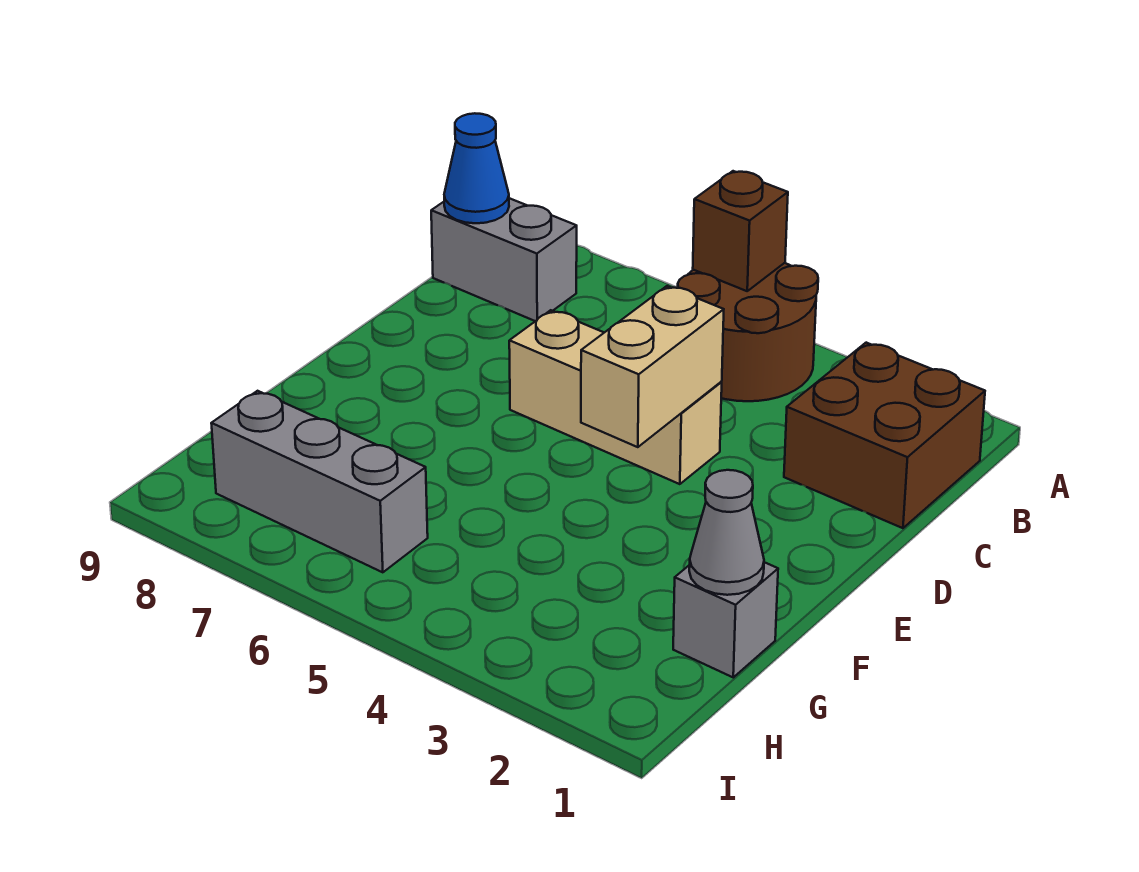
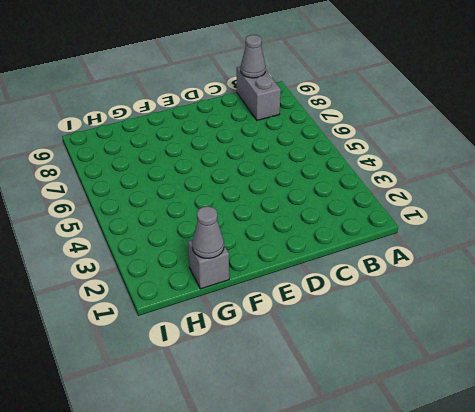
grey cone B9 level 2 -> blue cone B9 level 2
none -> brown round brick A4:B5 level 1
none -> brown brick B1:C2 level 1

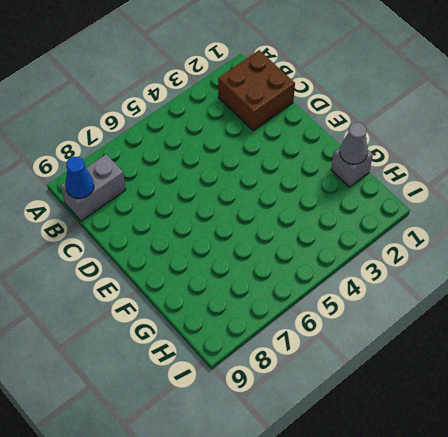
none -> brown round brick A4:B5 level 1
none -> tan brick D4:D6 level 1

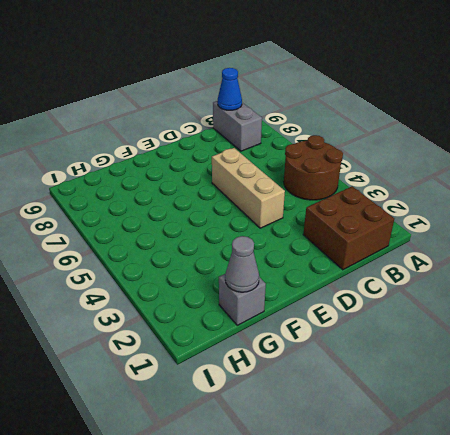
none -> grey brick H6:H8 level 1
none -> brown brick A5 level 2

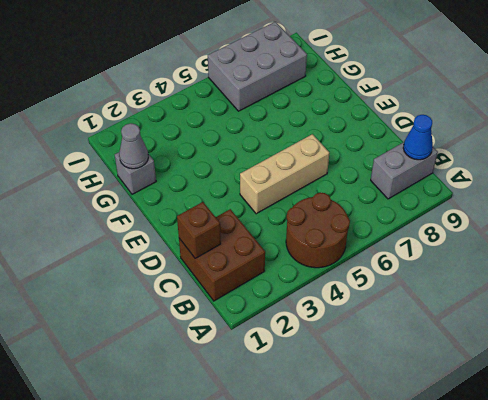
brown brick C1 level 2 -> brown brick A5 level 2
grey brick H6:I8 level 1 -> grey brick H6:H8 level 1
none -> tan brick D4:E4 level 2

